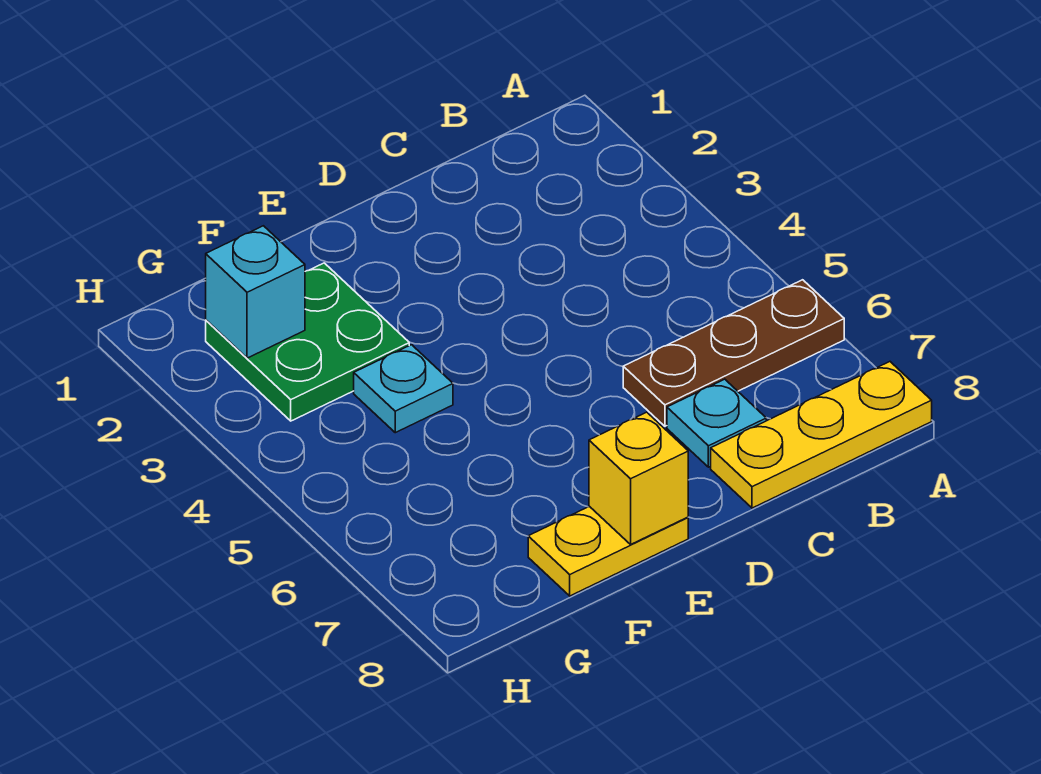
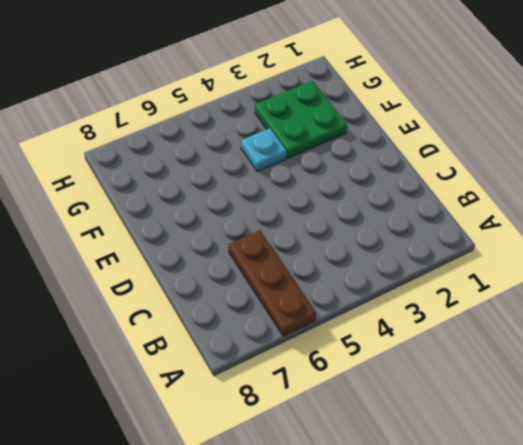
none -> yellow plate A8:C8 level 1
none -> cyan plate C7 level 1

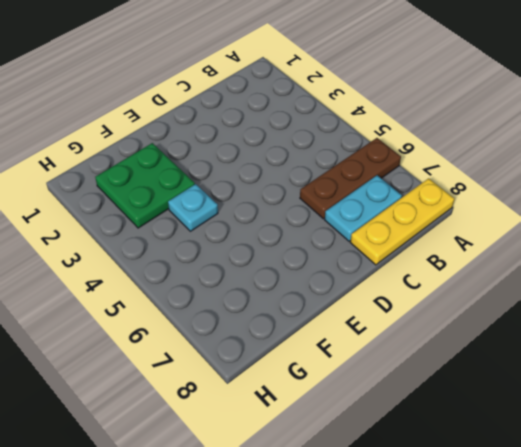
cyan plate B7:C7 level 1 -> cyan plate C7 level 1
none -> yellow plate E8:F8 level 1
none -> yellow brick E8 level 2

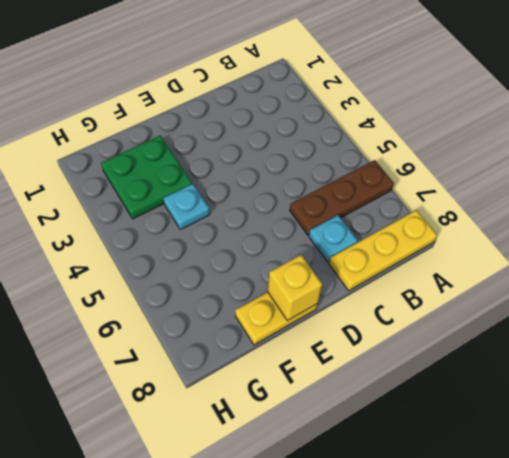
none -> cyan brick G2 level 2

